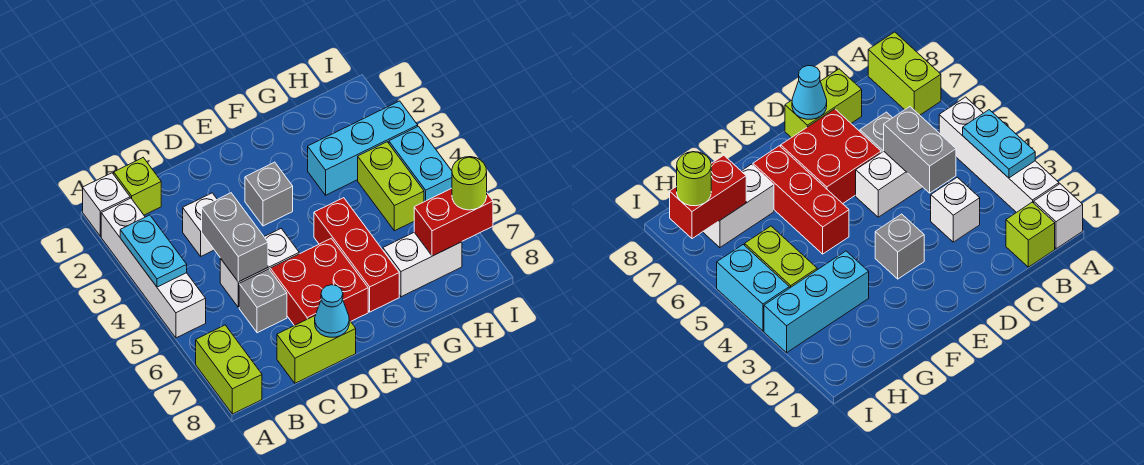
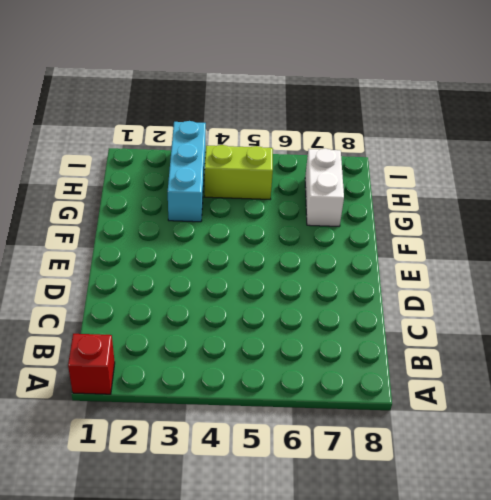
red brick A1 level 1 -> white brick A1 level 1
none -> white brick A2:A5 level 1
none -> lime brick A7:A8 level 1
none -> lime brick B1 level 1

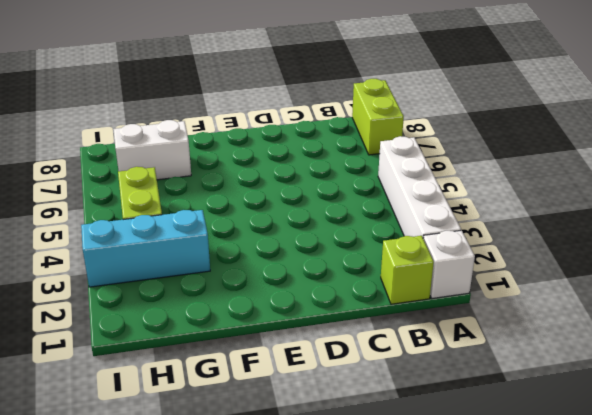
none -> white brick C3 level 1
none -> white brick C5:D5 level 1
none -> grey brick C6 level 1

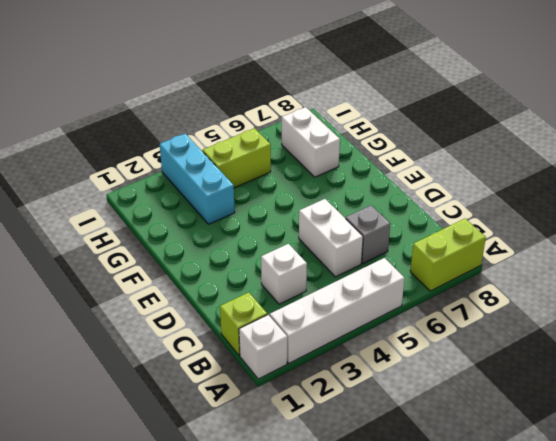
none -> lime brick C8:D8 level 1
none -> red brick D6:E7 level 1
none -> grey brick E3 level 1

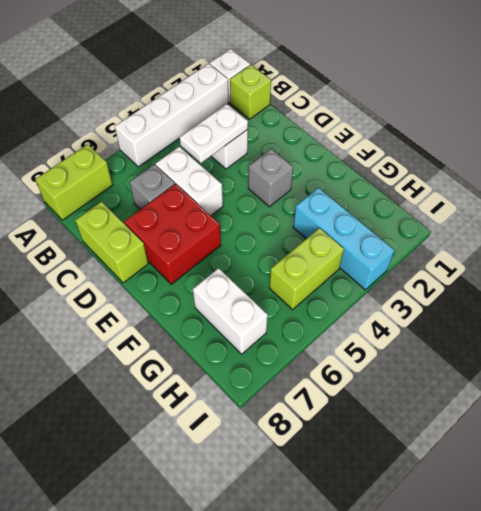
white plate C3:C4 level 2 -> grey brick C4:C5 level 2
none -> red brick F5:F7 level 1
none -> cyan brick I4:I5 level 1
none -> cyan plate A3:A4 level 2

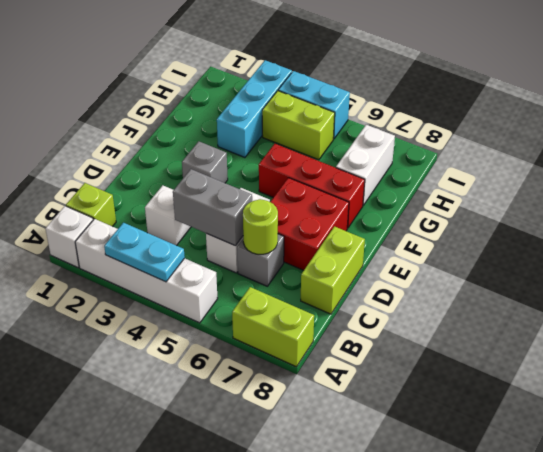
lime round brick C6 level 2 -> lime round brick I7 level 3
none -> cyan cone D8 level 2
none -> red brick H7:I7 level 2

